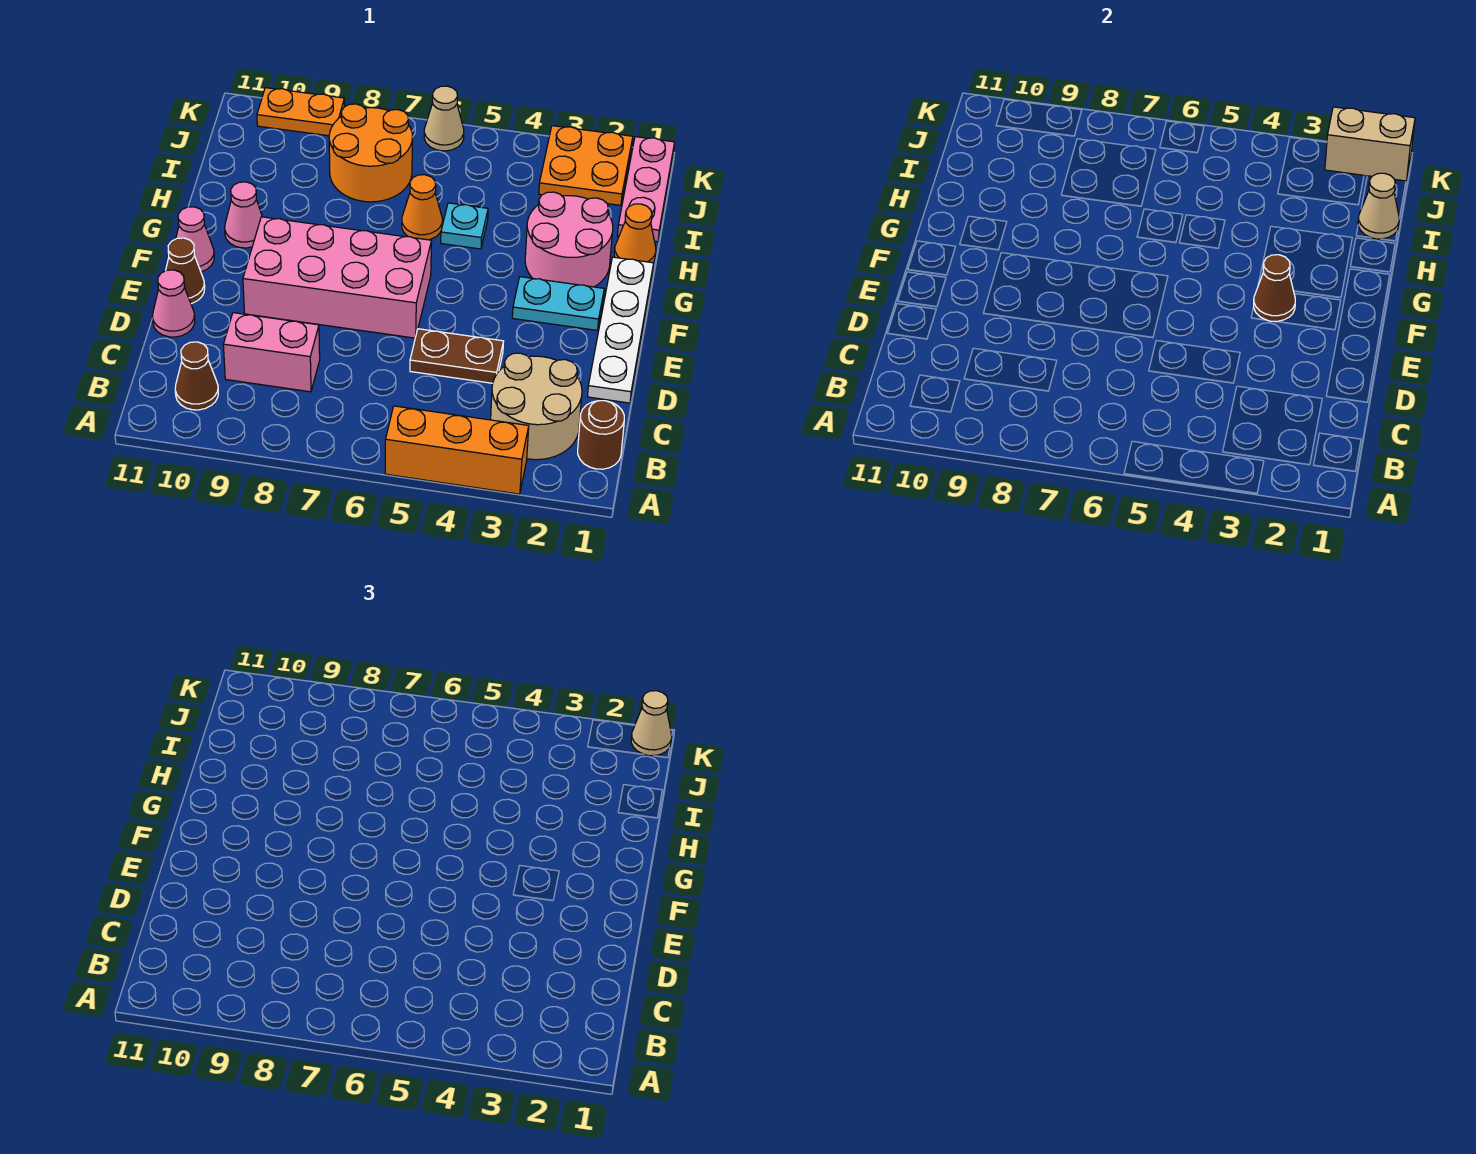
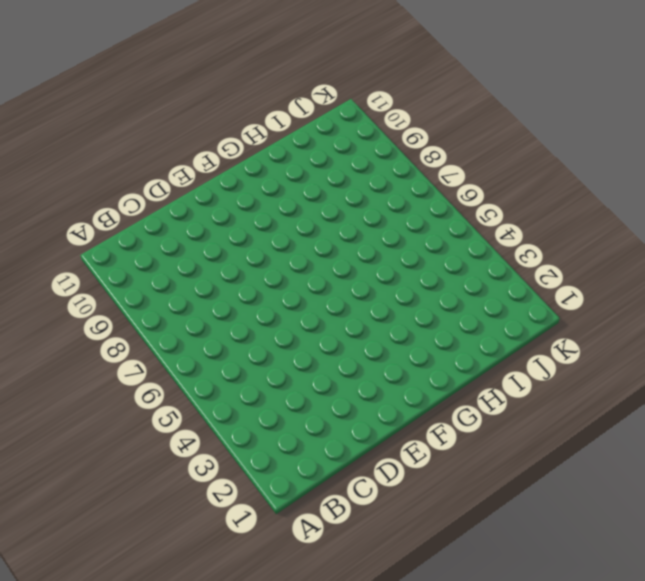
none -> orange brick A3:A5 level 1
none -> brown round brick B1 level 1
none -> tan round brick B2:C3 level 1

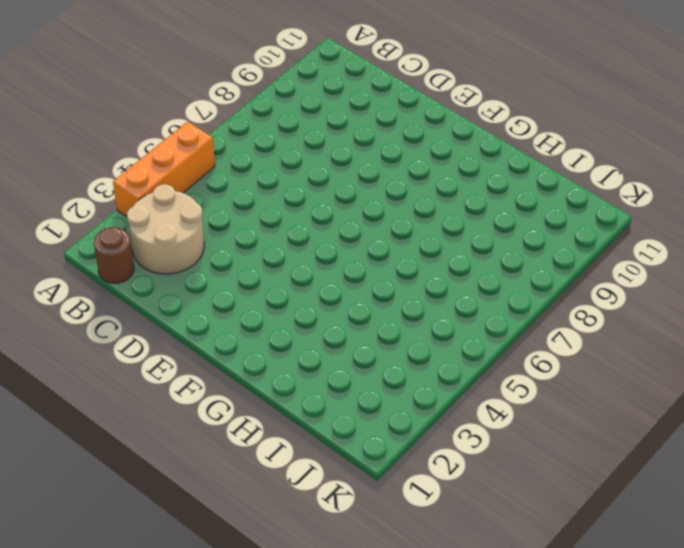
none -> brown cone B10 level 1
none -> pink brick C8:C9 level 1
none -> white plate D1:G1 level 1

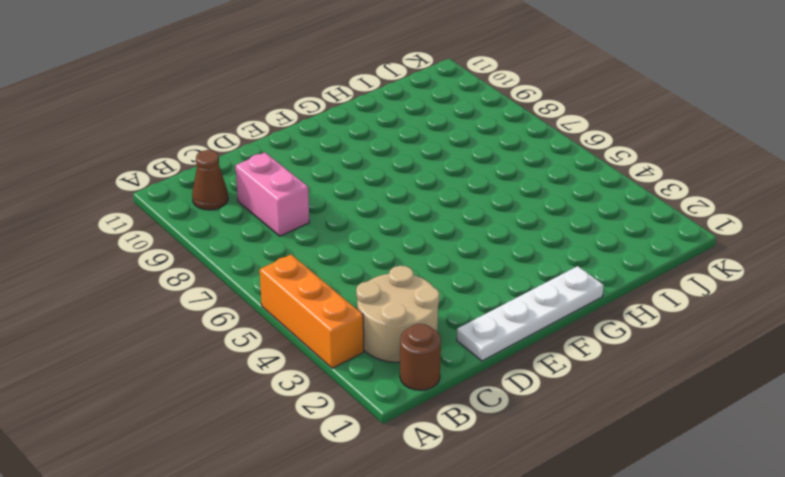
none -> brown plate D4:D5 level 1
none -> pink cone D11 level 1
none -> pink brick E6:F9 level 1

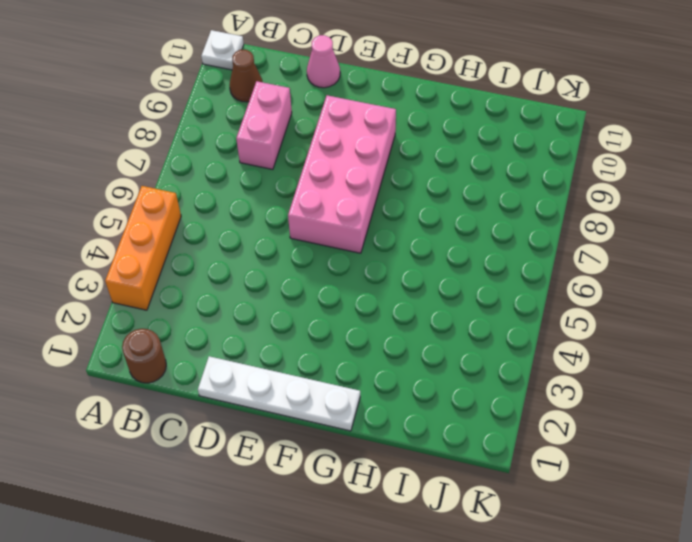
white plate A11 level 1 -> none
none -> tan round brick B2:C3 level 1
none -> brown plate D4:D5 level 1
none -> brown cone E11 level 1

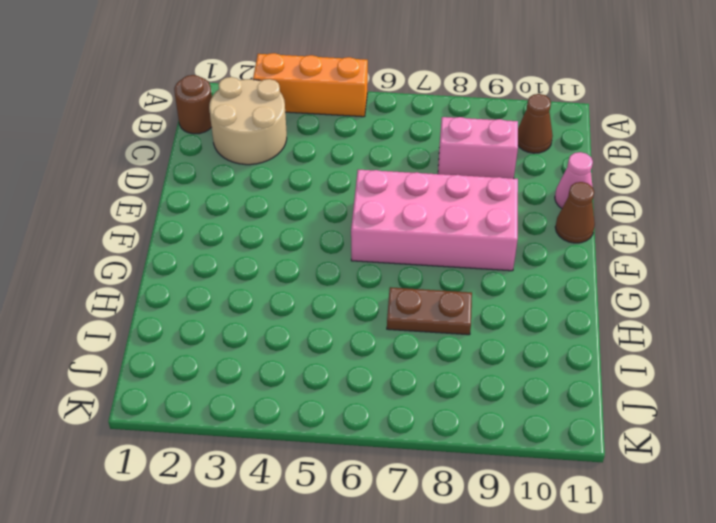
brown plate H7:H8 level 1 -> brown plate D4:D5 level 1
none -> white plate D1:G1 level 1
none -> cyan plate F2:F3 level 1
none -> pink cone F11 level 1

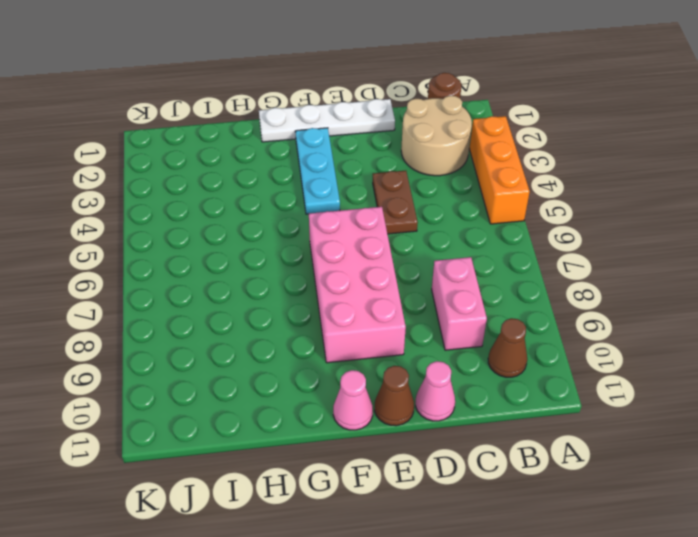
cyan plate F2:F4 level 1 -> cyan plate F2:F3 level 1
none -> pink round brick G2:H3 level 1
none -> pink cone G10 level 1
none -> orange cone H1 level 1

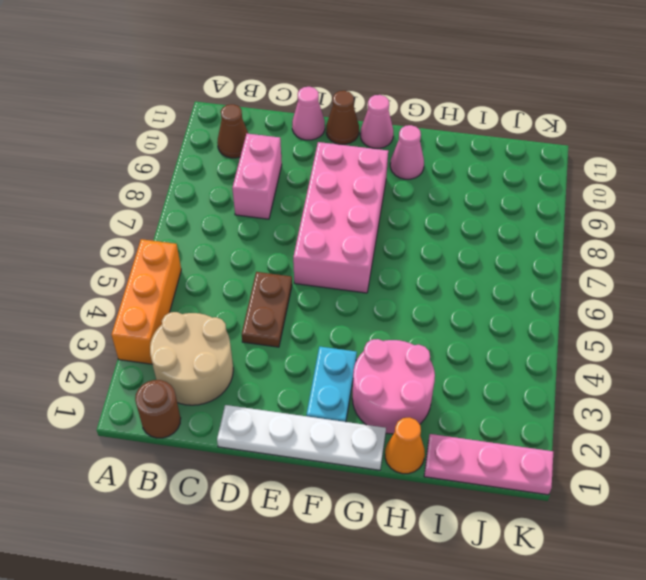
none -> cyan plate H5 level 1
none -> orange cone H6 level 1
none -> orange round brick I7:J8 level 1

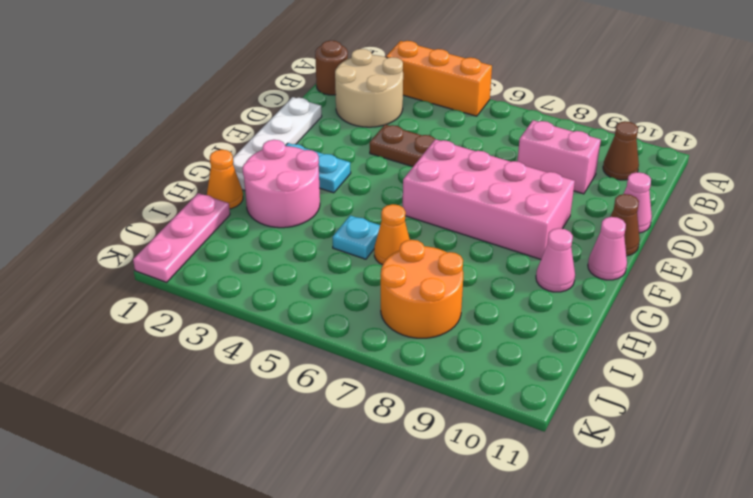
none -> orange plate J2:K3 level 1
none -> tan cone K6 level 1
none -> orange plate K9:K10 level 1

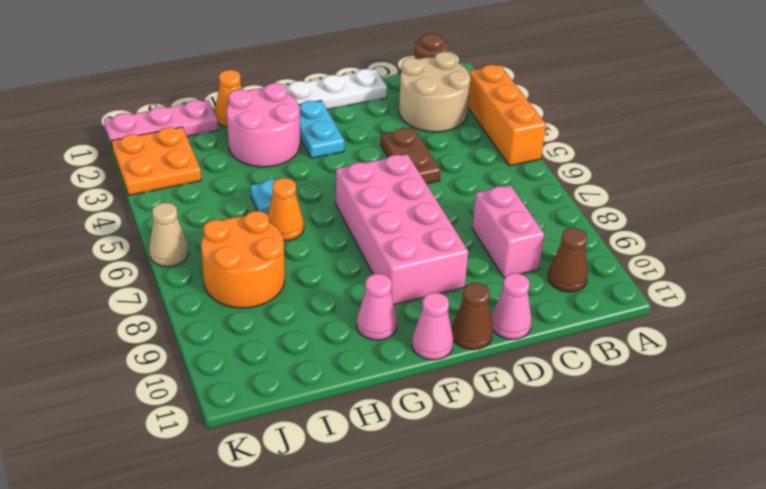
none -> orange plate K9:K10 level 1
none -> brown cone F3 level 2
none -> tan cone I1 level 2

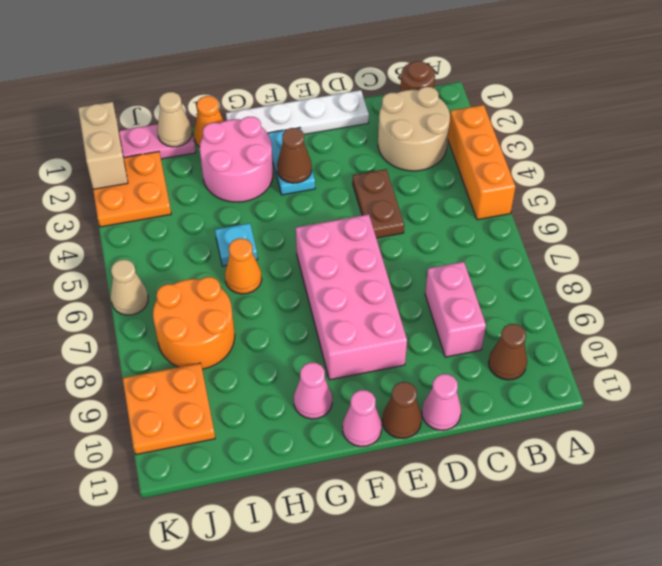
orange plate J9:K10 level 1 -> orange plate K9:K10 level 1
none -> tan cone K1 level 3

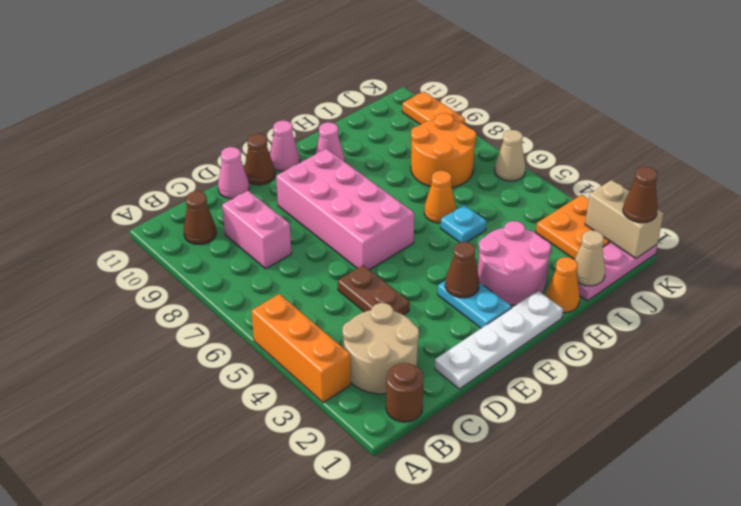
brown cone K1 level 3 -> tan cone K1 level 3

